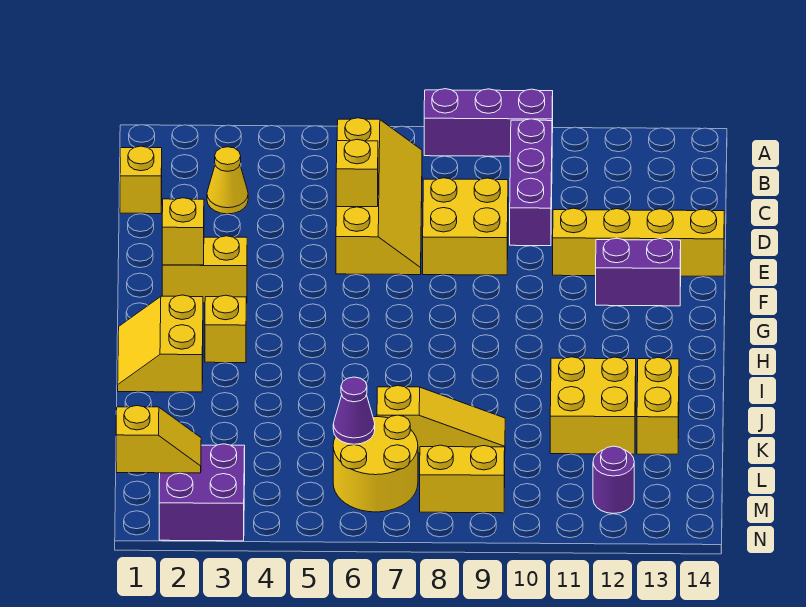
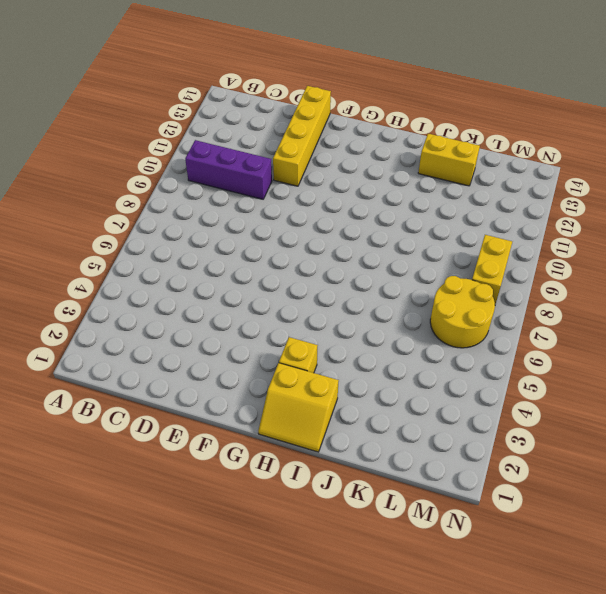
none -> purple brick A8:A10 level 1
none -> yellow slope B6:E7 level 1 top 6
none -> yellow brick C1 level 1

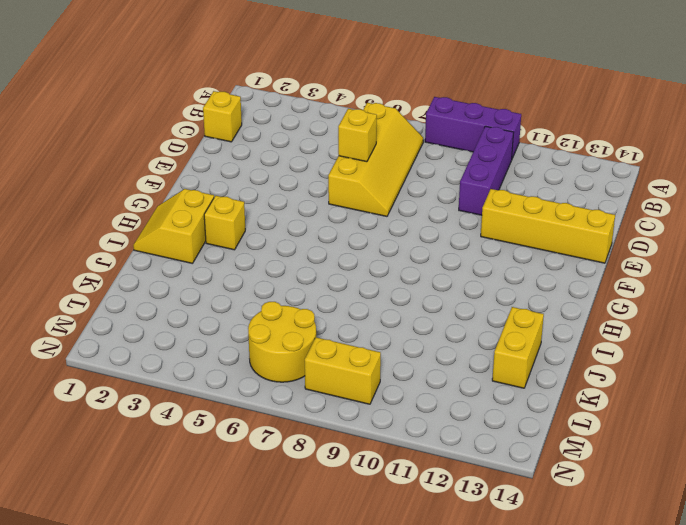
none -> yellow cone C3 level 1
none -> yellow brick D8:E9 level 1
none -> yellow brick F2:F3 level 1

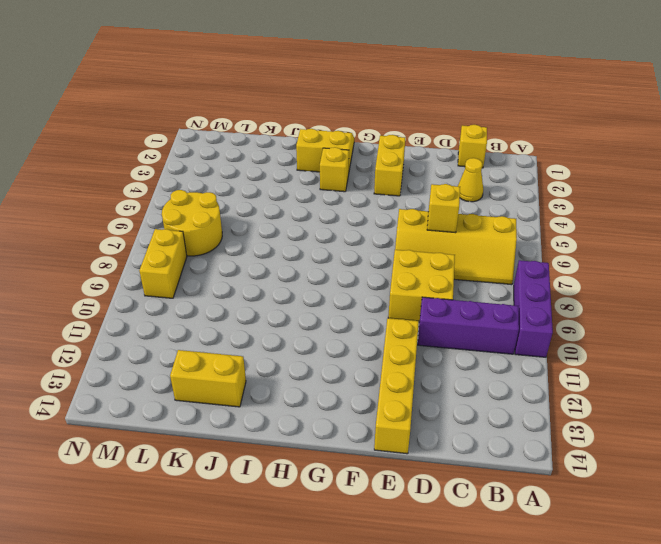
none -> purple brick F12:F13 level 1
none -> yellow brick J11:K12 level 1
none -> yellow slope K7:K9 level 1 top 7

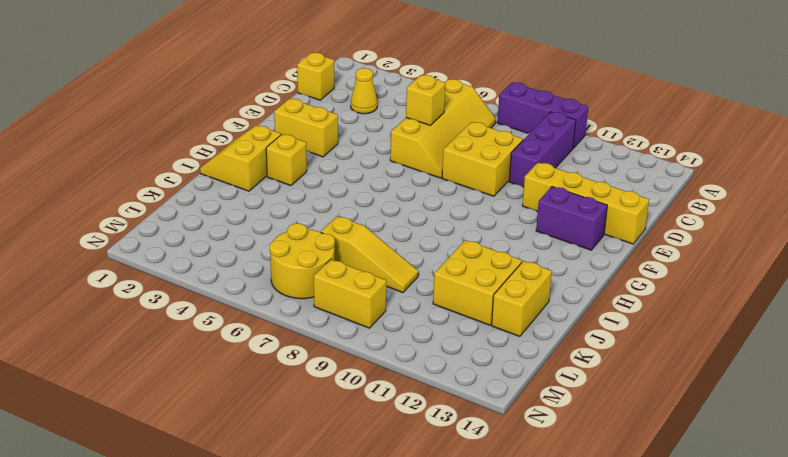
none -> purple brick M2:N3 level 1
none -> purple round brick M12 level 1
none -> yellow brick F2 level 2

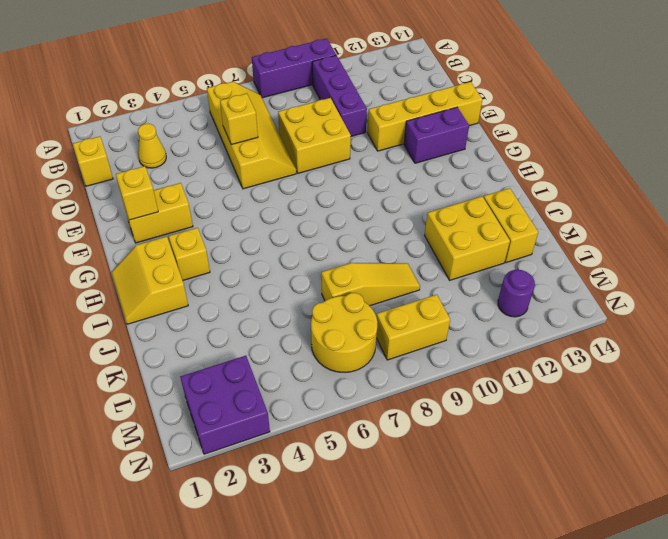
none -> purple cone L6 level 2
none -> yellow slope M1:M2 level 2 top 1

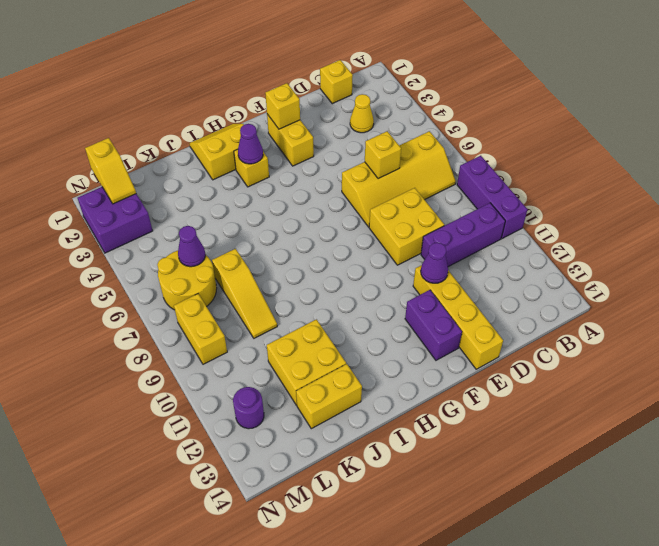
purple cone E11 level 2 -> none
purple cone H3 level 2 -> none

